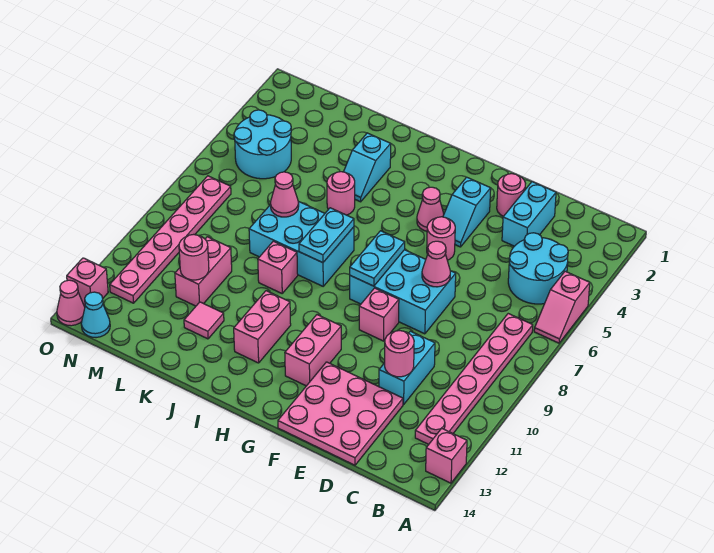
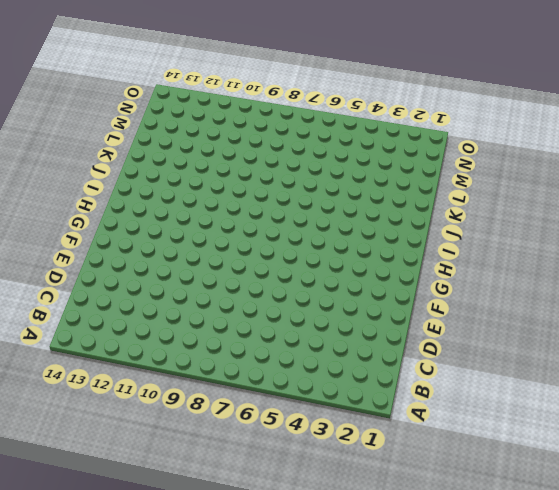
none -> pink slope A5:A6 level 1 top 5
none -> pink brick A13 level 1
none -> cyan round brick B4:C5 level 1
none -> pink plate B7:B12 level 1

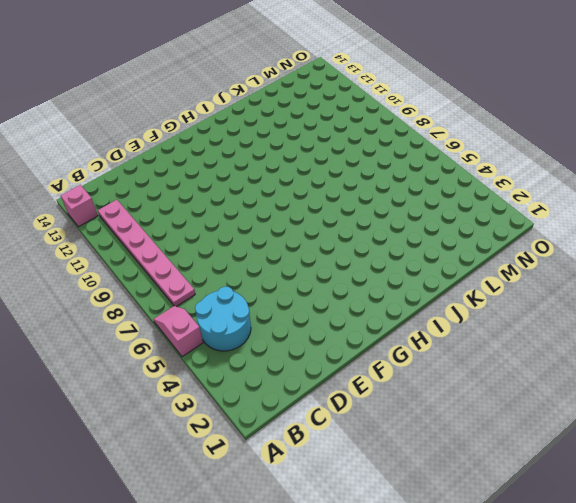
none -> cyan brick D2:D3 level 1
none -> cyan brick D10:D11 level 1
none -> pink plate D12:F14 level 1
none -> pink round brick E2 level 1

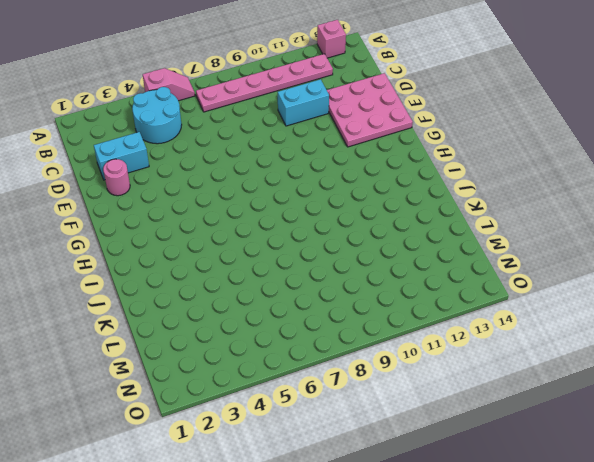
none -> cyan brick E7:G8 level 1
none -> cyan slope F3:F4 level 1 top 3
none -> pink round brick F5 level 1
none -> pink brick F9 level 1

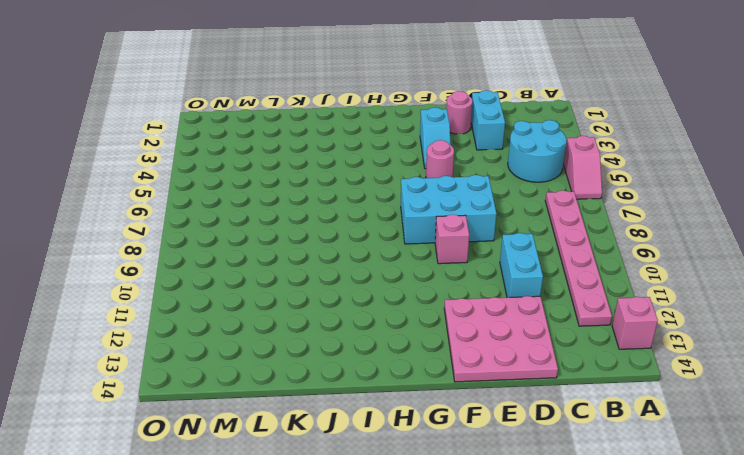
none -> pink cone G4 level 1
none -> pink brick G11:G12 level 1
none -> cyan brick I7:K8 level 1
none -> pink brick I11:I12 level 1

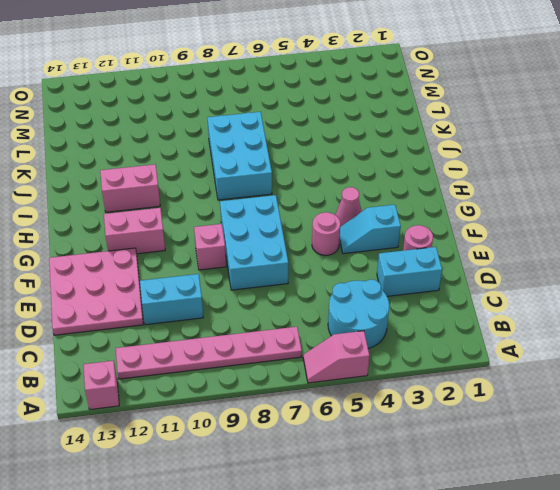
none -> cyan slope J3:J4 level 1 top 3
none -> pink round brick J5 level 1
none -> pink brick J9 level 1
none -> pink tile K12 level 1

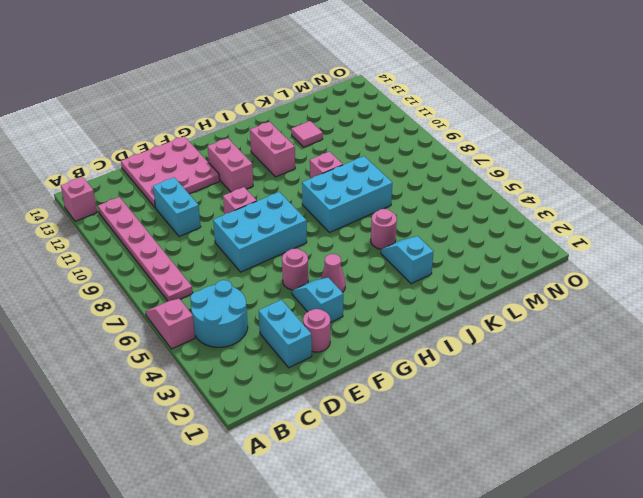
none -> pink brick L10:L11 level 1
none -> cyan round brick M4:N5 level 1
none -> pink plate N7:N12 level 1
none -> cyan cone N14 level 1

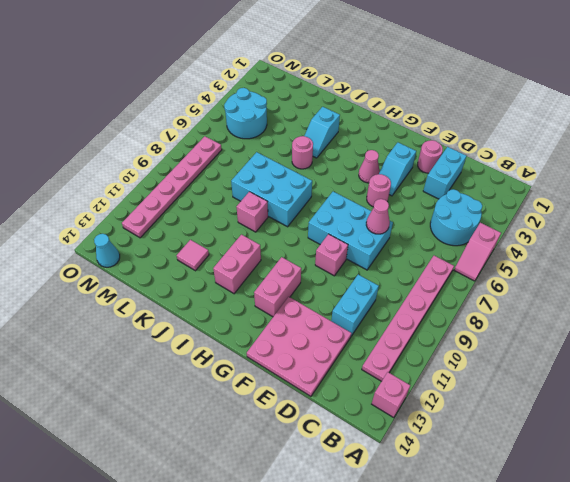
none -> pink brick L10:L11 level 1
none -> pink brick O13 level 1
none -> pink cone O14 level 1
none -> pink round brick D11 level 2

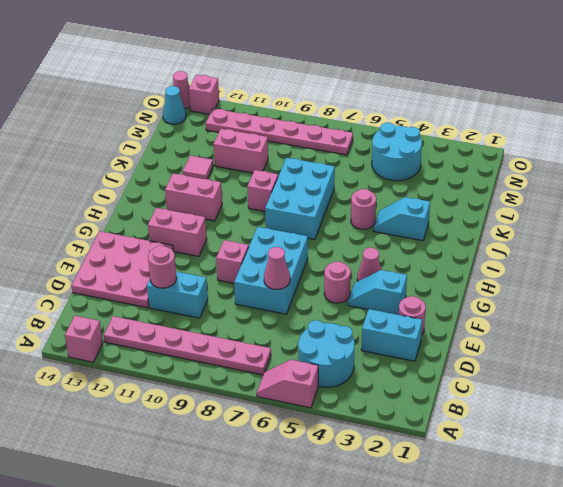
none -> cyan plate G7:G8 level 2
none -> cyan plate I7:I8 level 2
none -> pink cone K7 level 2
none -> pink round brick L11 level 2

